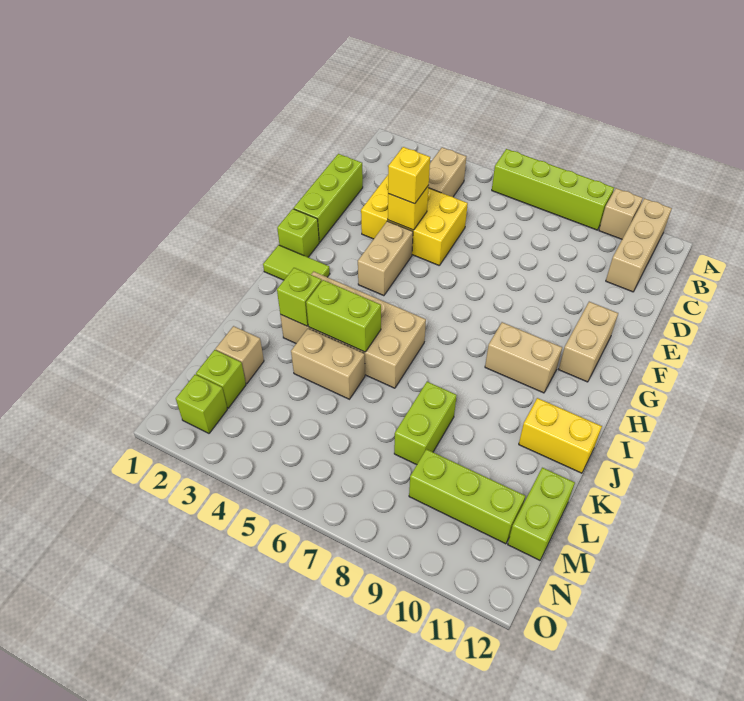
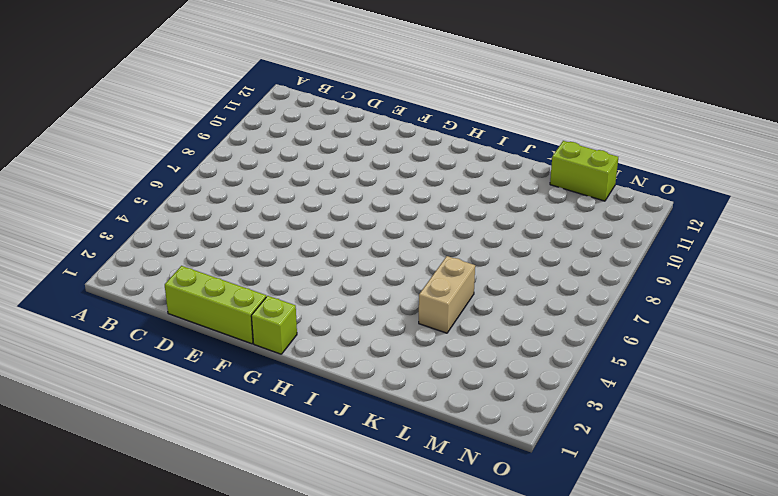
none -> lime brick A6:A9 level 1
none -> tan brick A10 level 1
none -> tan brick A11:C11 level 1

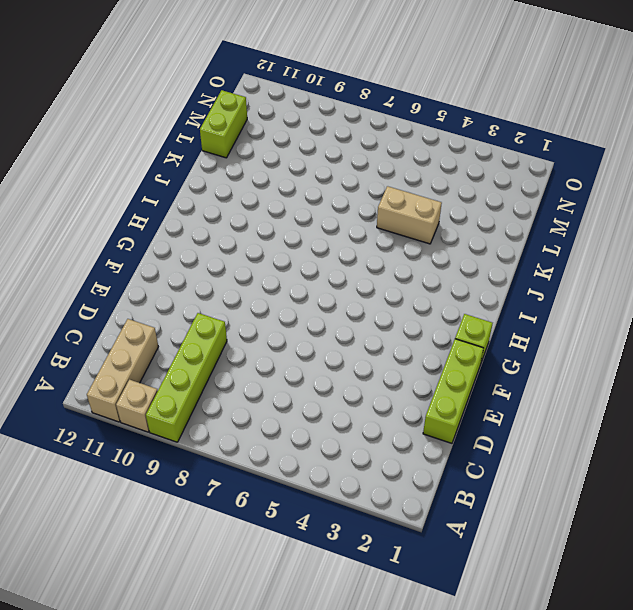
lime brick A9:D9 level 1 -> lime brick A6:A9 level 1
none -> tan brick B4:C4 level 1
none -> yellow brick D3:E5 level 1
none -> tan brick F4:G4 level 1

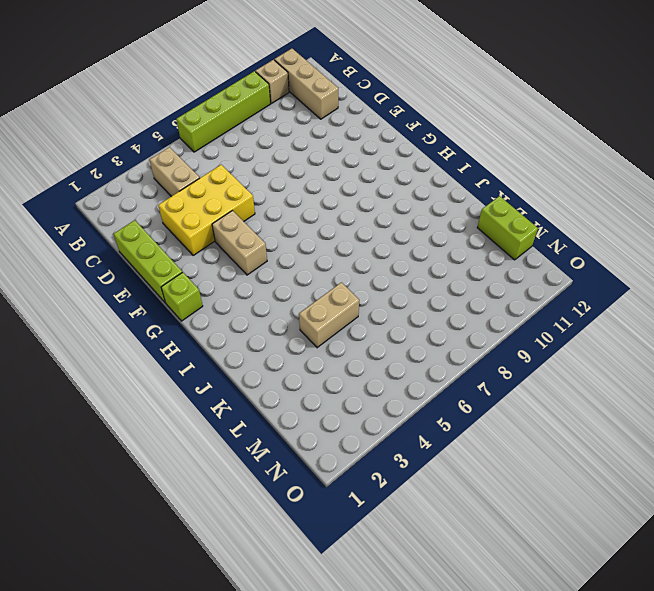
none -> tan brick F11:G11 level 1
none -> lime tile H1:H2 level 1
none -> tan brick H9:H10 level 1

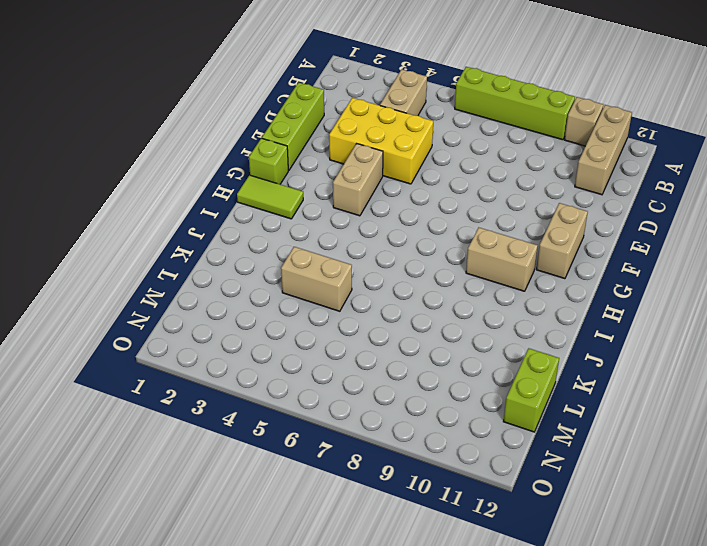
none -> tan brick I3:J6 level 1
none -> yellow brick J11:J12 level 1
none -> lime brick K8:L8 level 1

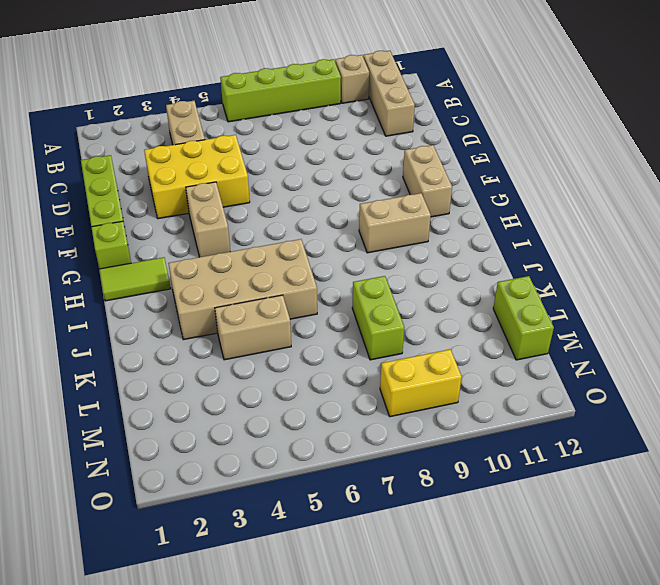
yellow brick N8:N9 level 1 -> yellow brick J11:J12 level 1
none -> tan brick L2 level 1
none -> lime brick M2 level 1
none -> lime brick M9:M11 level 1

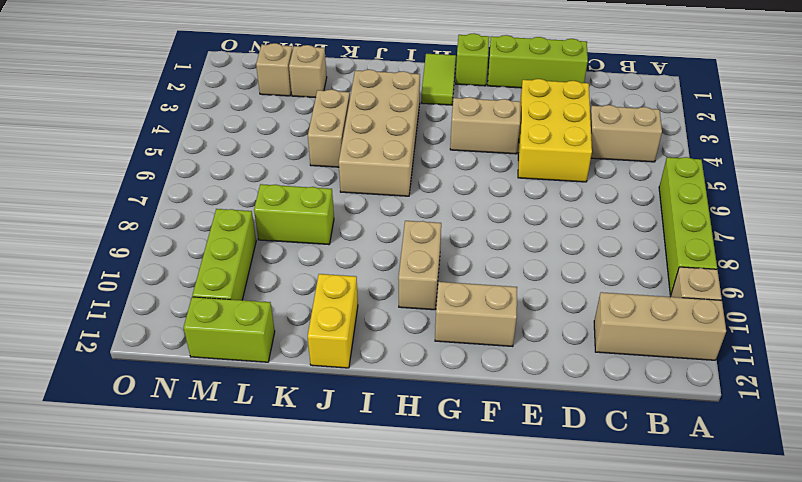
tan brick M2 level 1 -> lime brick M2 level 1
none -> lime brick N2 level 1
none -> yellow brick E4 level 2
none -> lime brick J3 level 2

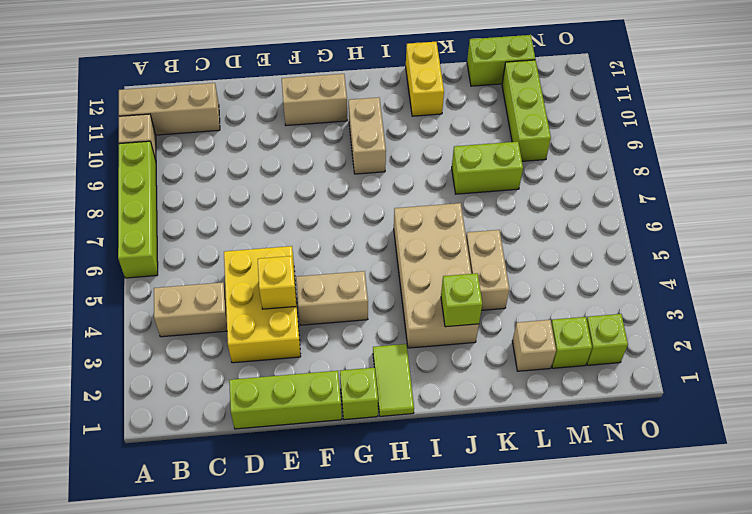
none -> lime brick J4:J5 level 2
none -> yellow brick E4 level 3

